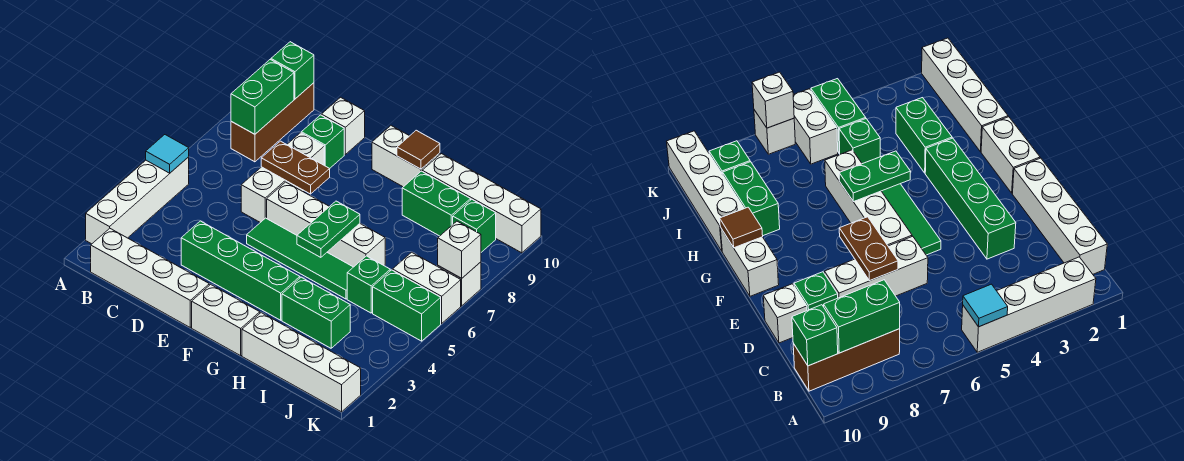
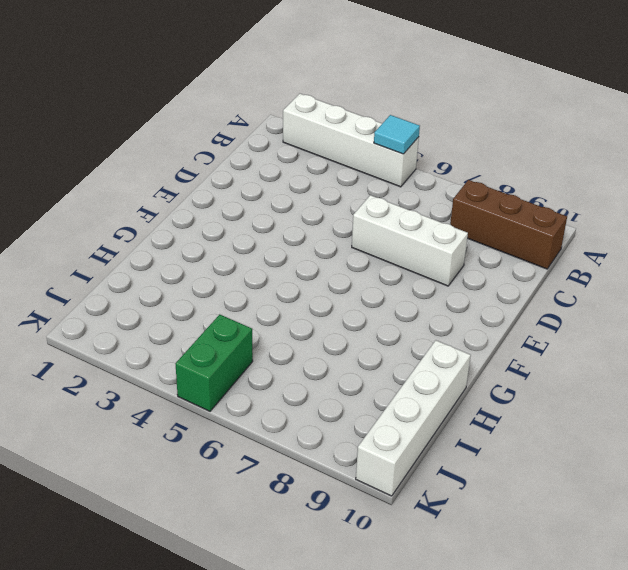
none -> white brick B1:E1 level 1
none -> green brick D3:G3 level 1
none -> green brick D9 level 1

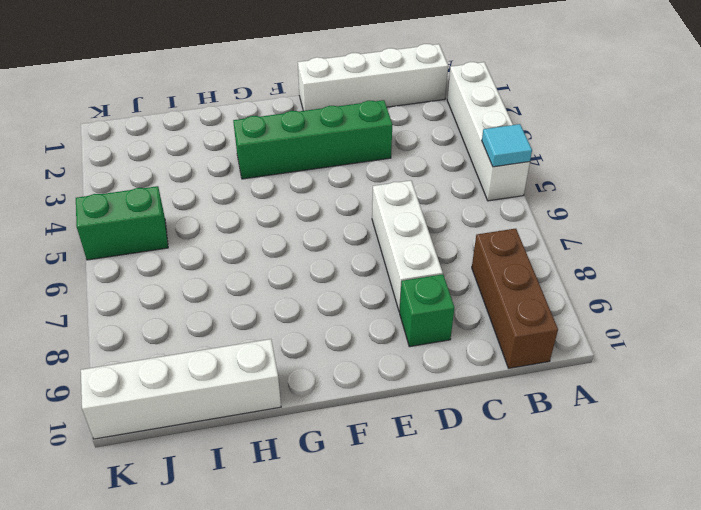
none -> white brick D10 level 1
none -> green tile E5:H5 level 1
none -> white brick E6:H6 level 1

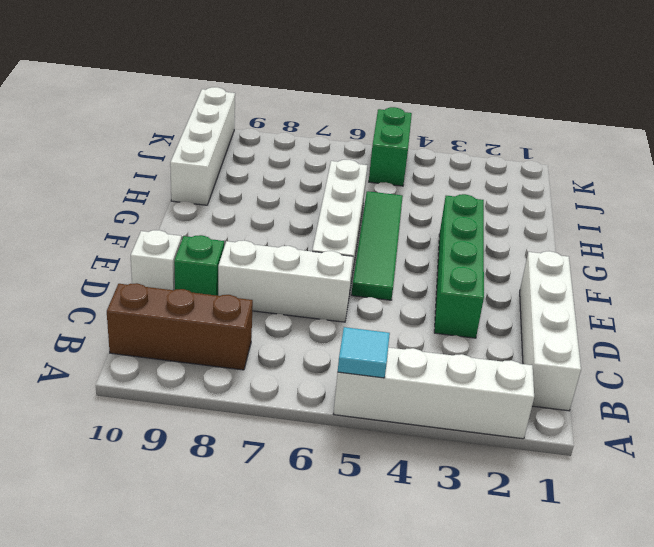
none -> white brick F1:G1 level 1
none -> white brick F10:G10 level 1
none -> white brick H1:K1 level 1

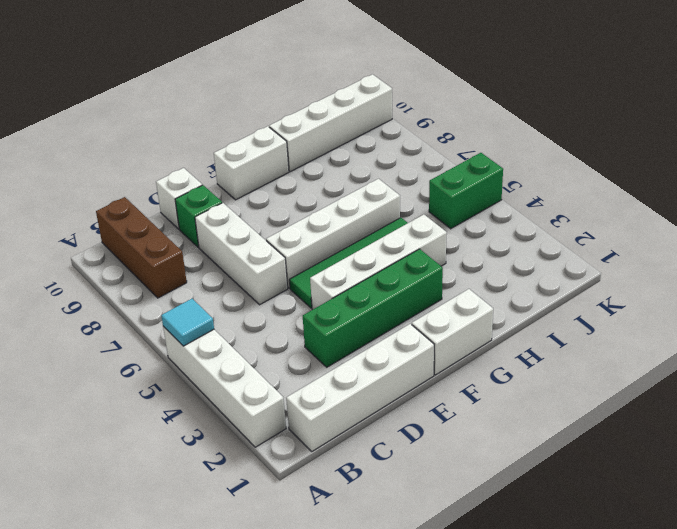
white brick E4:H4 level 1 -> white brick H1:K1 level 1
none -> green brick H3:I3 level 1
none -> green brick H9:I9 level 1
none -> green brick I5 level 1

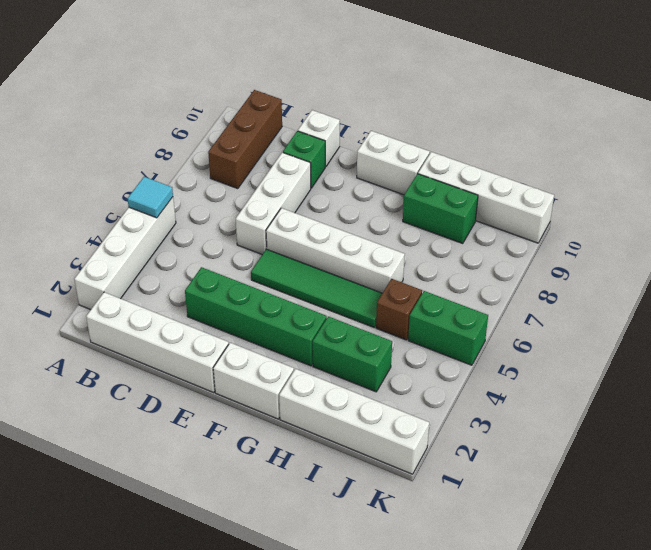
brown brick I5 level 1 -> green brick I5 level 1
none -> white brick J6:K6 level 1
none -> green brick J9 level 1
none -> white brick K7 level 1

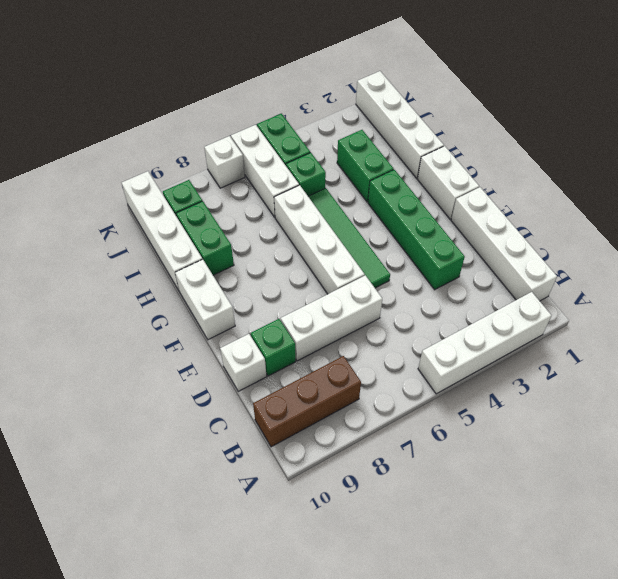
white brick I6:K6 level 1 -> white brick J6:K6 level 1
none -> cyan tile A5 level 2
none -> green brick B8:B9 level 2
none -> green brick B10 level 2

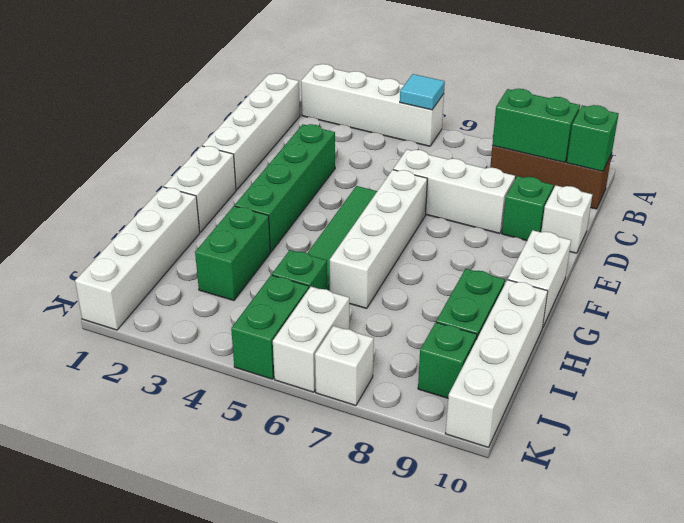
none -> brown plate D7:E7 level 2
none -> green plate G5:G6 level 2
none -> brown tile G10 level 2

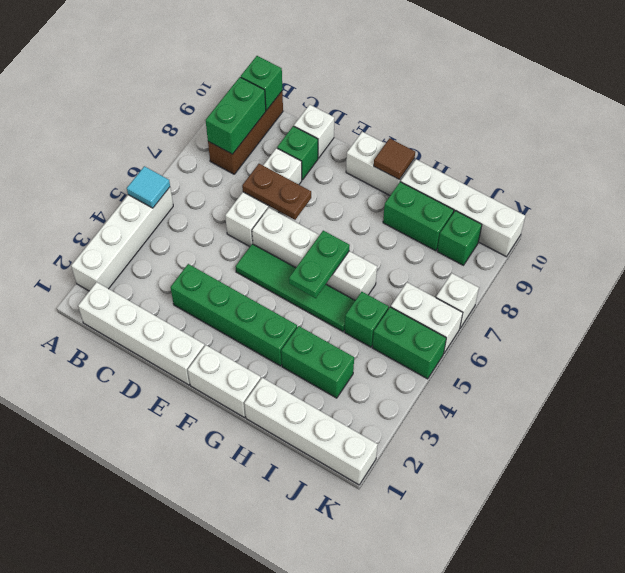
none -> white brick K7 level 2

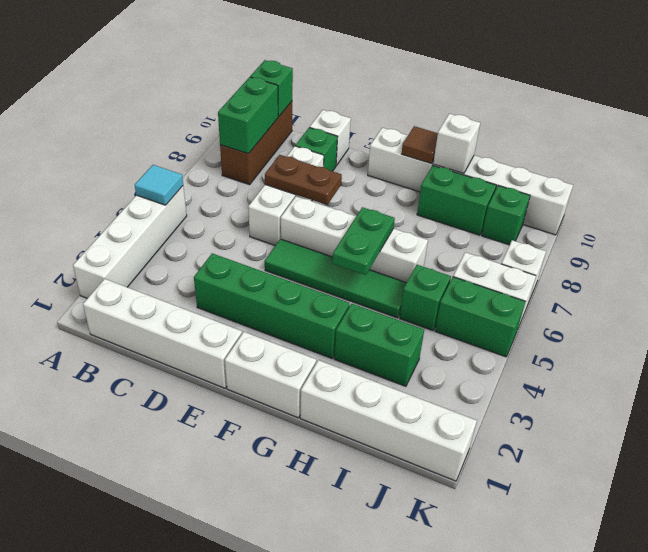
white brick H10 level 2 -> white brick K7 level 2

